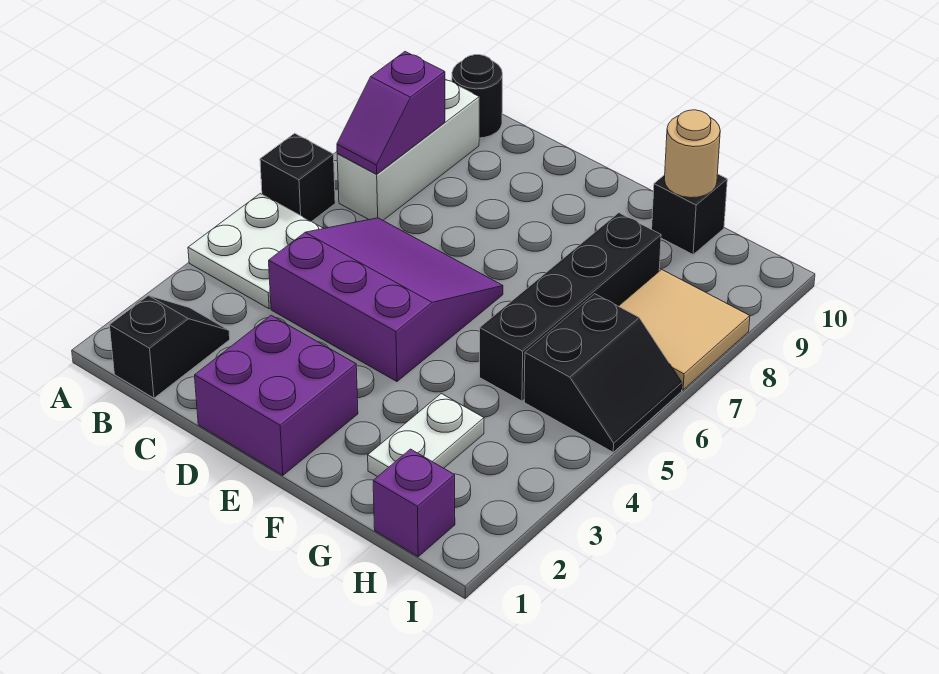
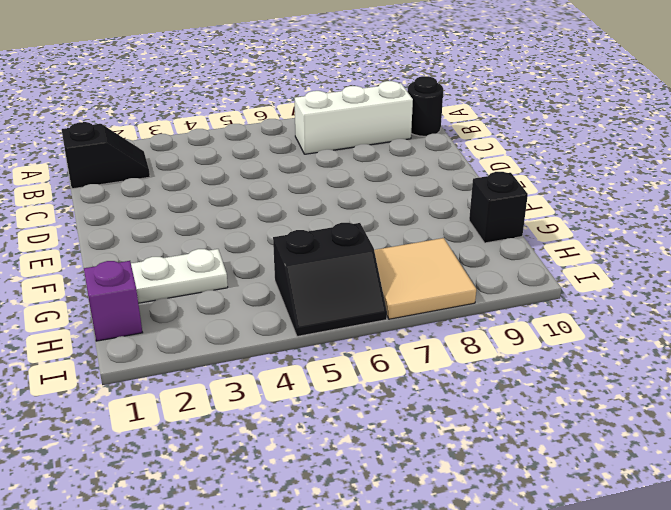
none -> white plate A4:B5 level 1
none -> black brick A6 level 1
none -> purple slope C4:E6 level 1 top 4

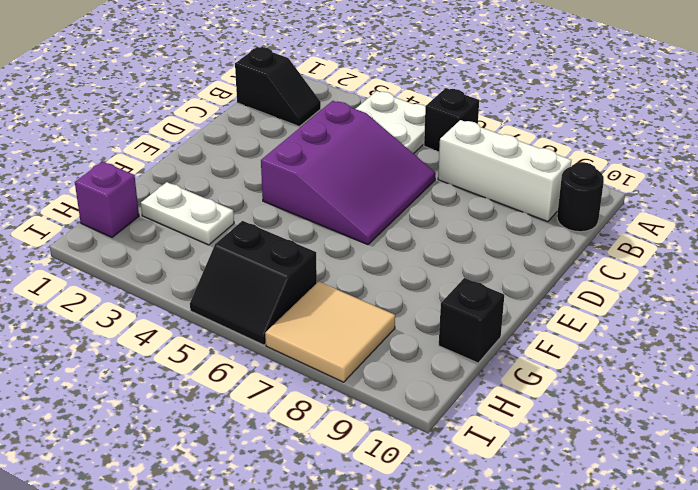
none -> purple brick D1:E2 level 1
none -> black brick G5:G8 level 1
none -> purple slope B7:B8 level 2 top 8

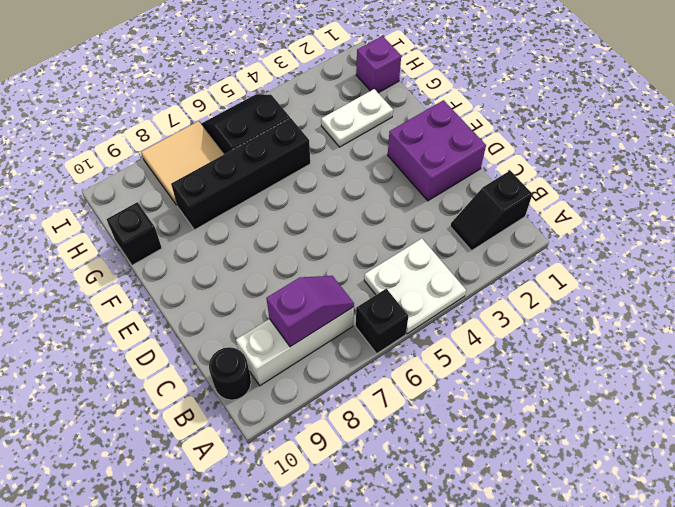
none -> purple slope C4:E6 level 1 top 4
none -> tan round brick G10 level 2

